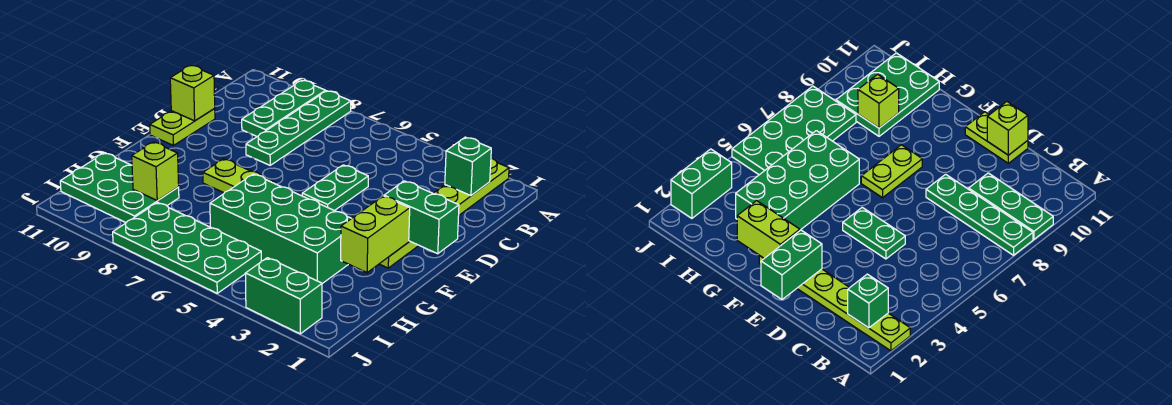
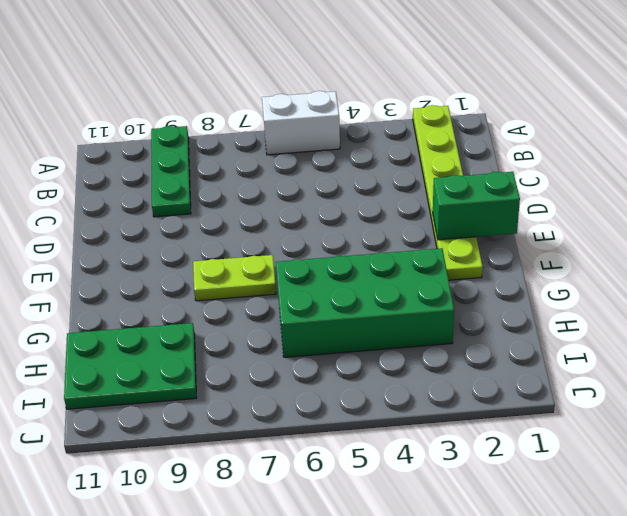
white brick A5:A6 level 1 -> none
none -> green plate A8:D8 level 1
none -> green plate D5:E5 level 1
none -> lime plate D11:E11 level 1

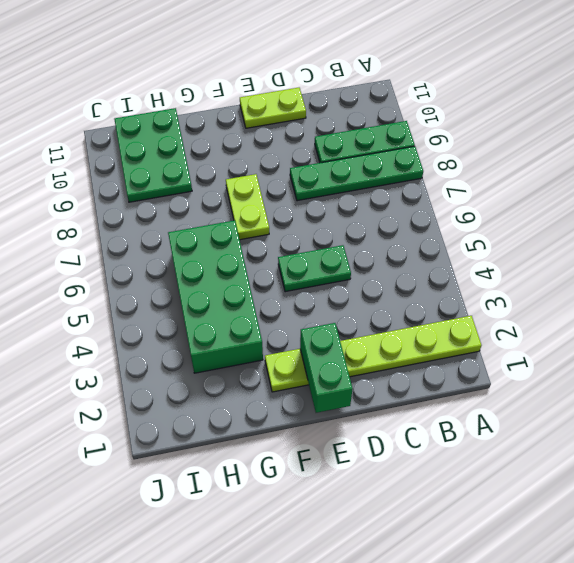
none -> green plate I5:J8 level 1
none -> green brick J2:J3 level 1
none -> green brick B2 level 2

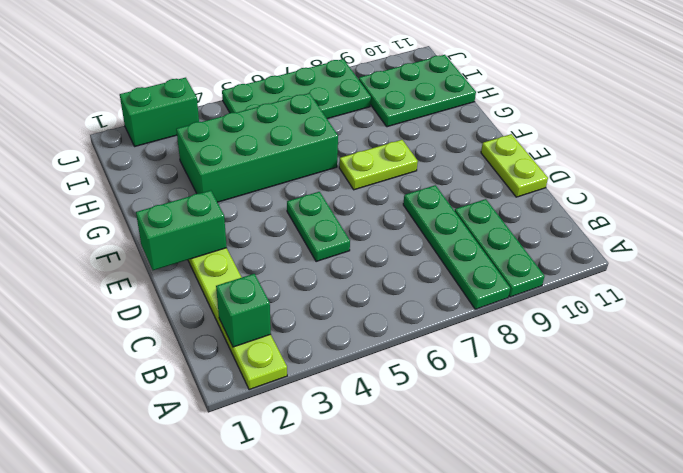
none -> lime brick D11 level 2
none -> lime brick F2:G2 level 2
none -> lime brick H9 level 2

